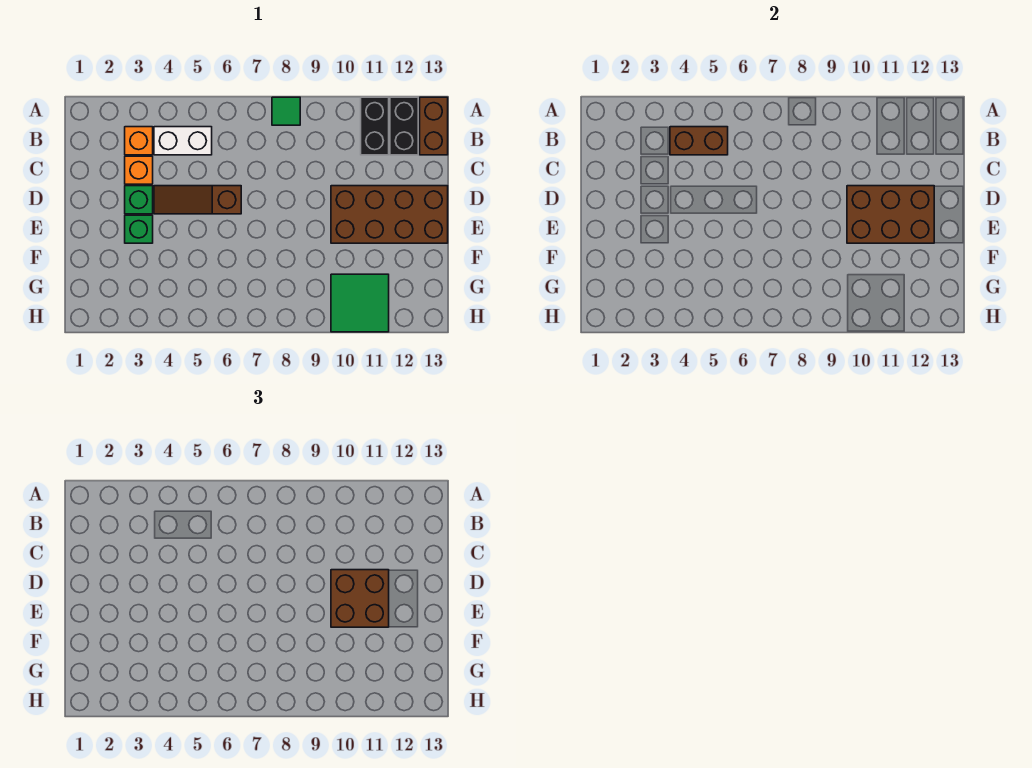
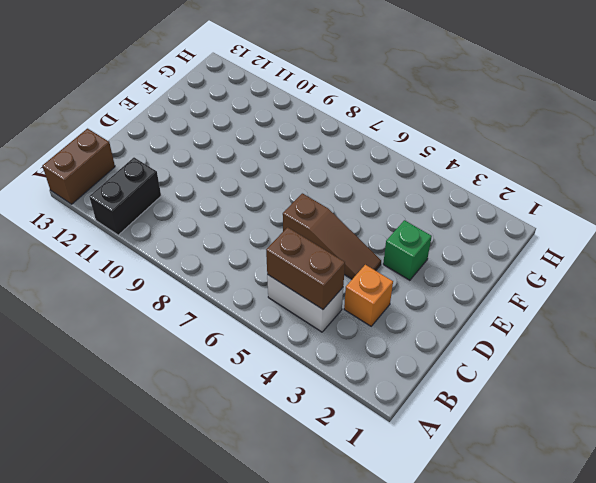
none -> green tile A8 level 1
none -> black brick A12:B12 level 1
none -> orange brick B3 level 1

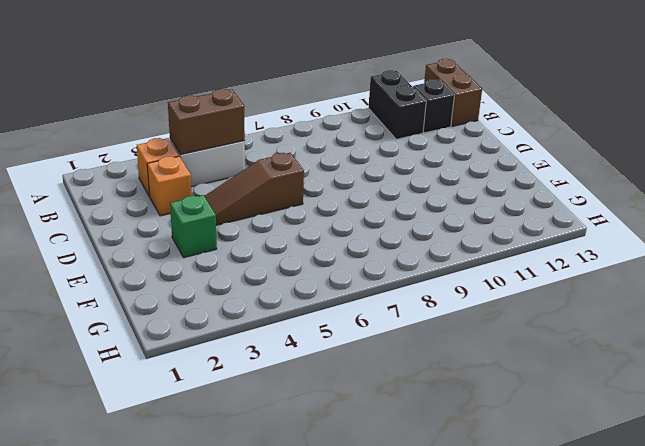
black brick B12 level 1 -> black brick A12:B12 level 1
none -> green tile A8 level 1
none -> green brick D3 level 1
none -> brown brick D10:E13 level 1

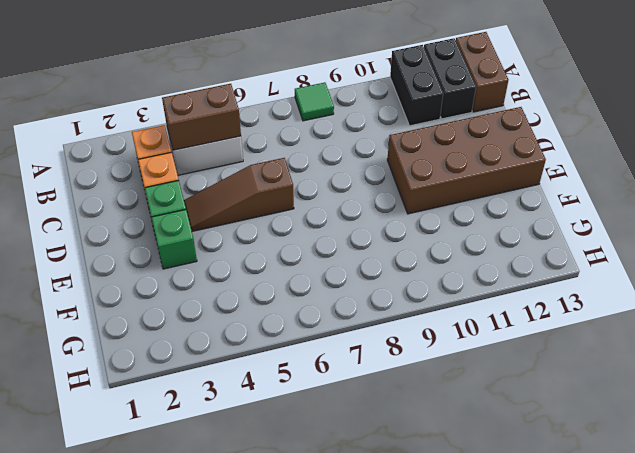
none -> green tile G10:H11 level 1
none -> brown brick D10:E12 level 2
none -> brown brick D10:E11 level 3

